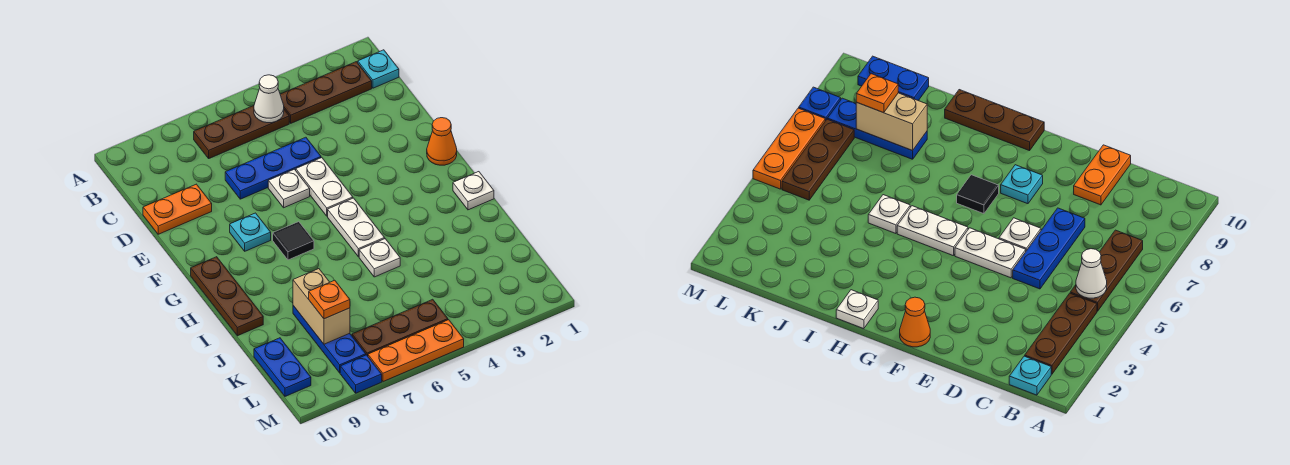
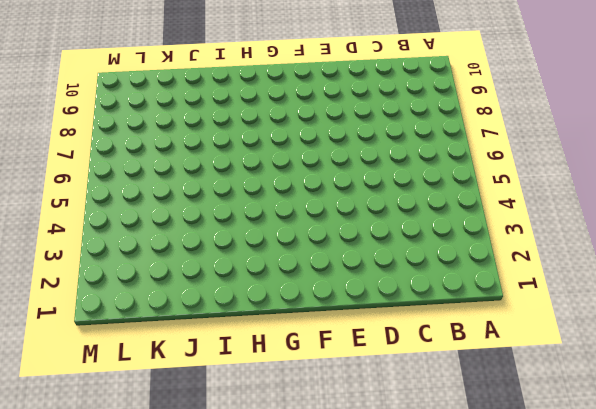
none -> cyan plate B1 level 1
none -> brown plate B2:B4 level 1
none -> brown plate B5:B7 level 1

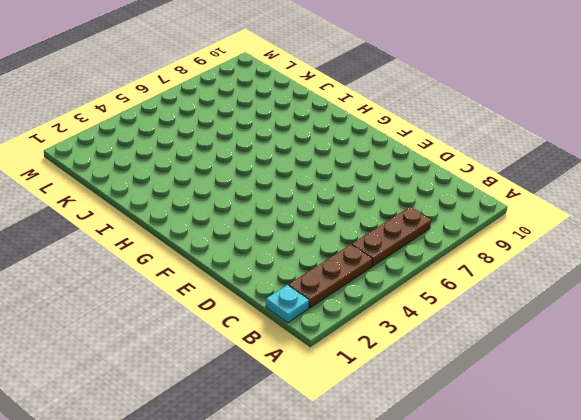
none -> blue plate D5:D7 level 1
none -> orange plate D9:D10 level 1
none -> white plate E5:F5 level 1

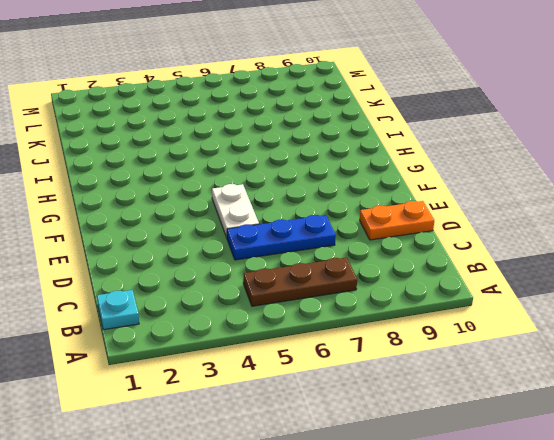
none -> brown plate B2:B4 level 1
none -> white plate E6 level 1
none -> orange cone F1 level 1

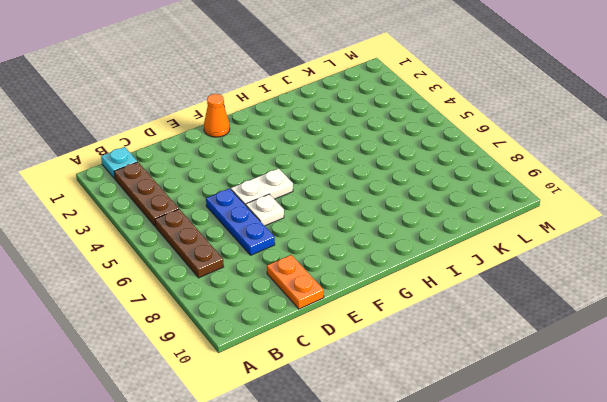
none -> cyan plate F8 level 1
none -> white plate G5:H5 level 1
none -> black tile G7 level 1

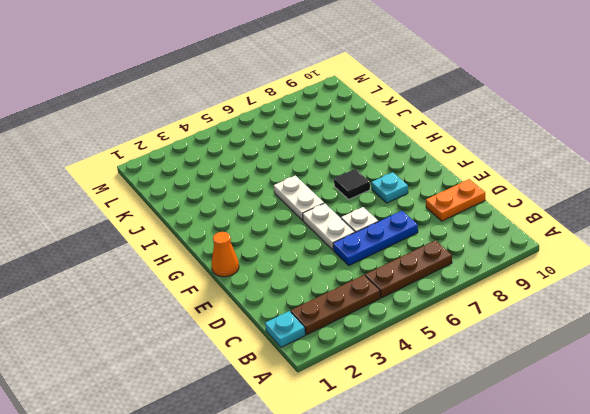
none -> brown plate G10:I10 level 1
none -> white plate H1 level 1
none -> white plate I5 level 1

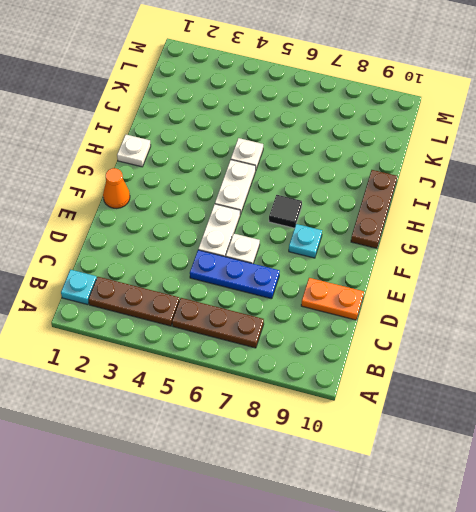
none -> blue plate J8:L8 level 1
none -> blue plate K10:L10 level 1
none -> brown plate L5:L7 level 1

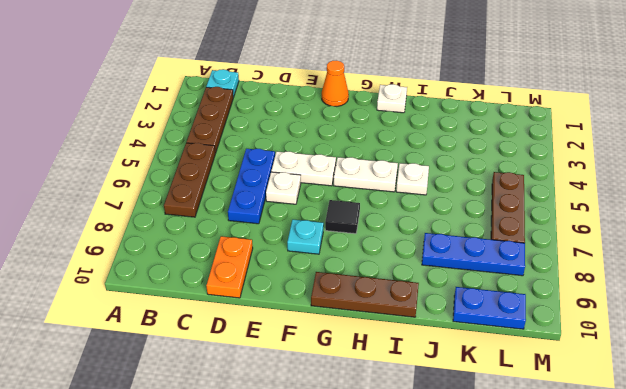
none -> orange plate M5:M7 level 1
none -> blue plate M8 level 1
none -> white cone B5 level 2

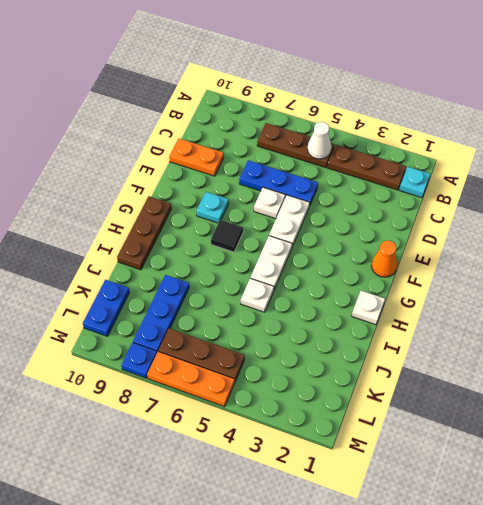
none -> tan brick J8:K8 level 2
none -> orange plate K8 level 3

